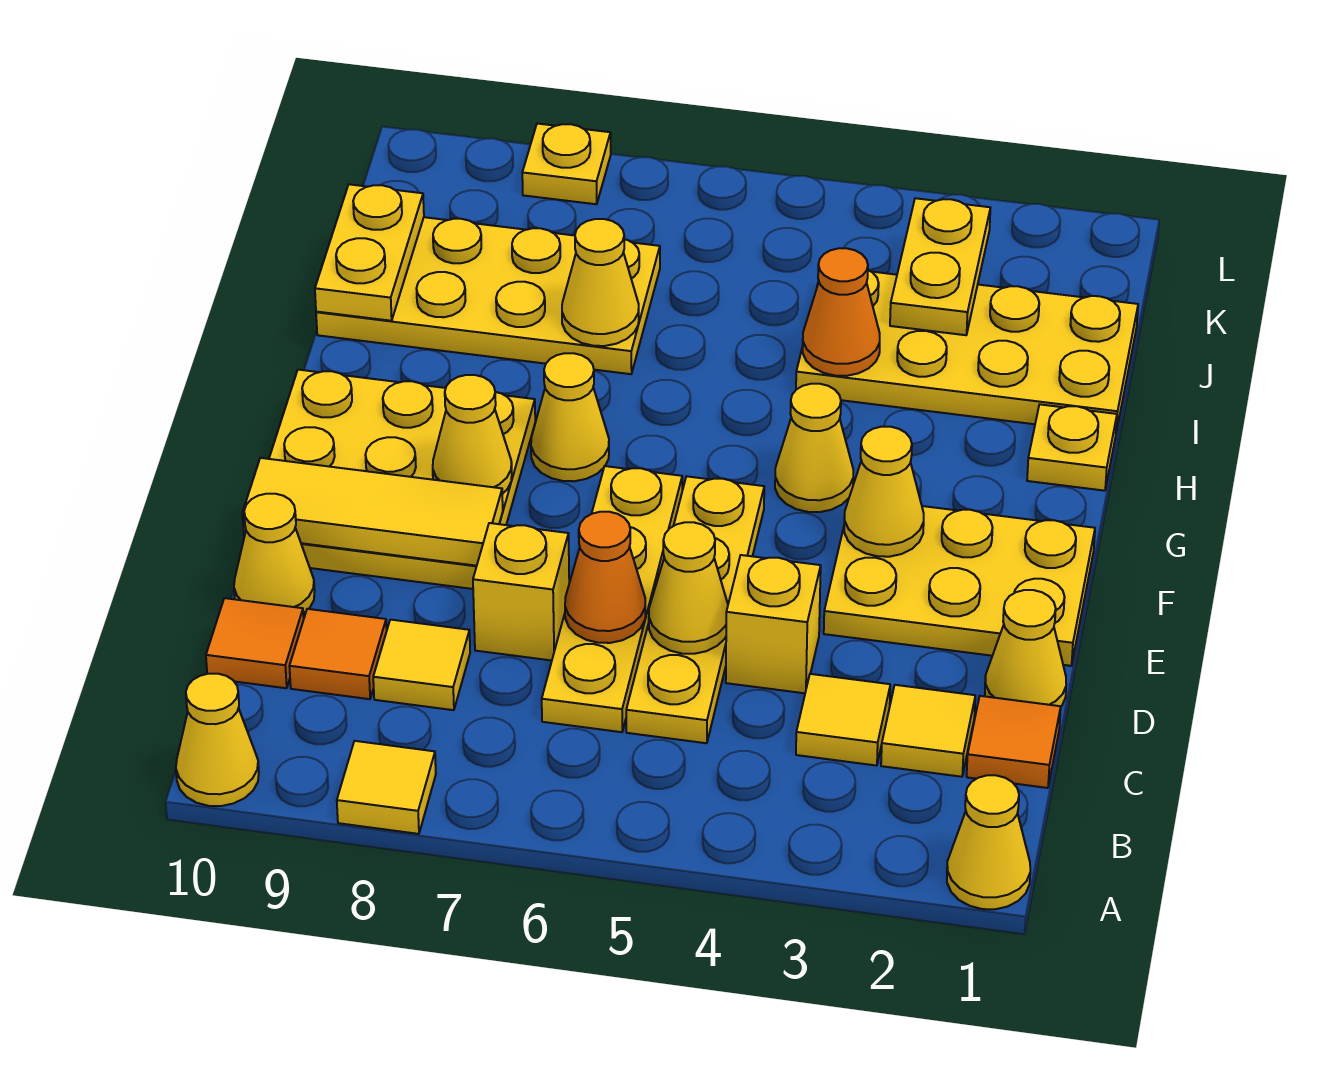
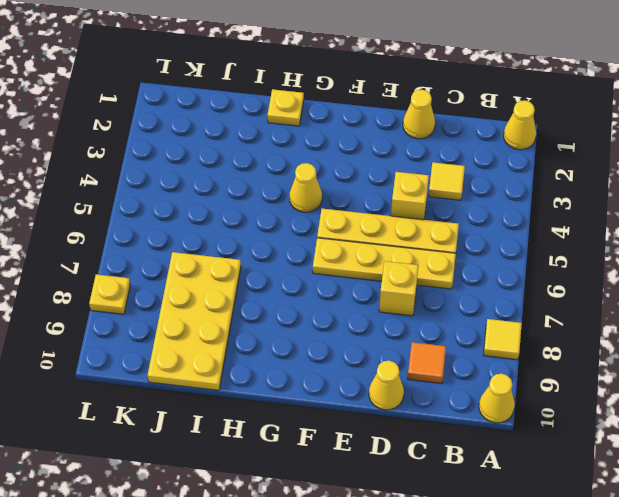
none -> orange tile C1 level 1
none -> yellow tile C2 level 1
none -> yellow tile C8 level 1
none -> orange tile C10 level 1

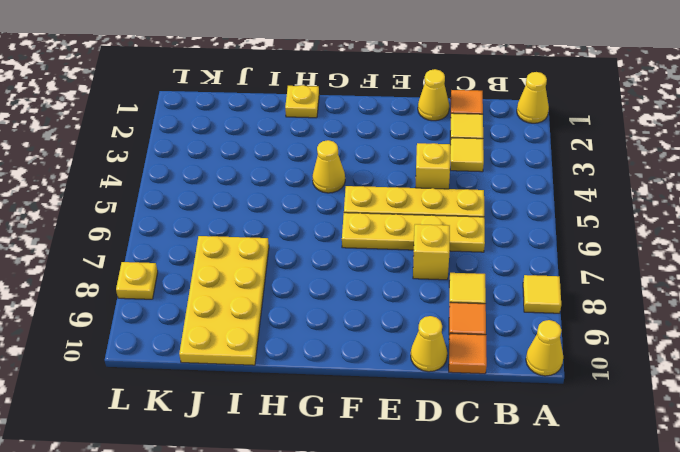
none -> yellow plate E1:F3 level 1
none -> yellow plate E8:G10 level 1
none -> yellow cone G7 level 1
none -> yellow plate I1:J4 level 1

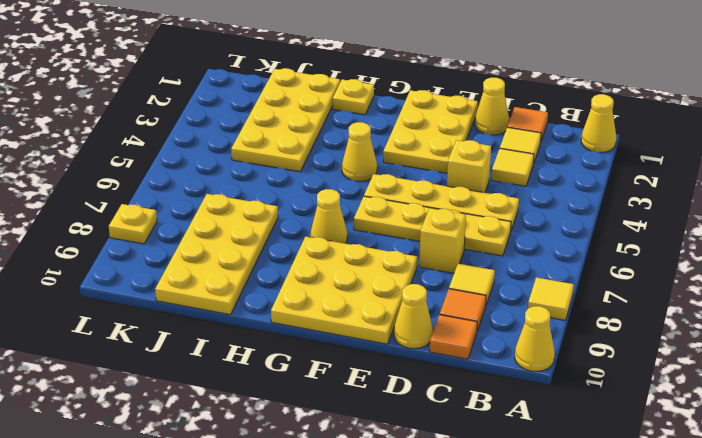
none -> yellow cone D5 level 2
none -> orange cone D6 level 2
none -> yellow tile E8:E10 level 2
none -> yellow cone F3 level 2

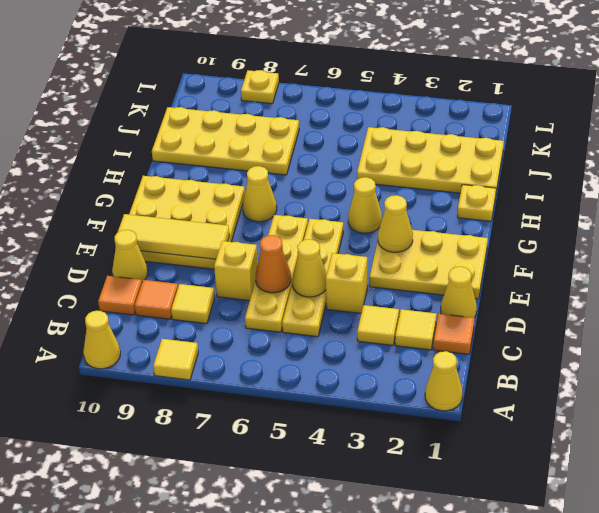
none -> yellow cone F8 level 2
none -> orange cone I4 level 2
none -> yellow cone I7 level 2
none -> yellow plate I10:J10 level 2

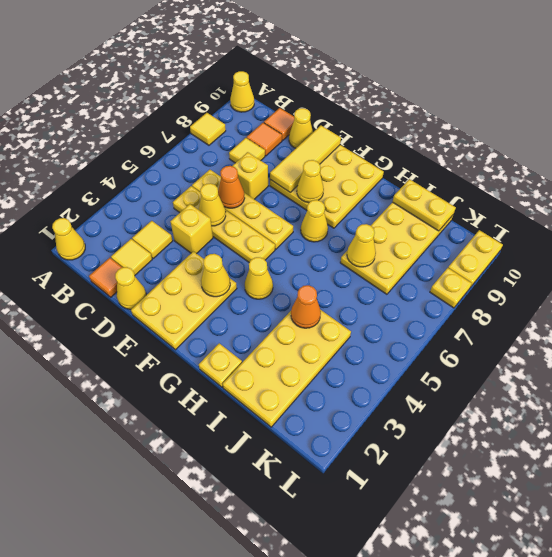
yellow plate L9:L10 level 1 -> yellow plate J3:K3 level 2

